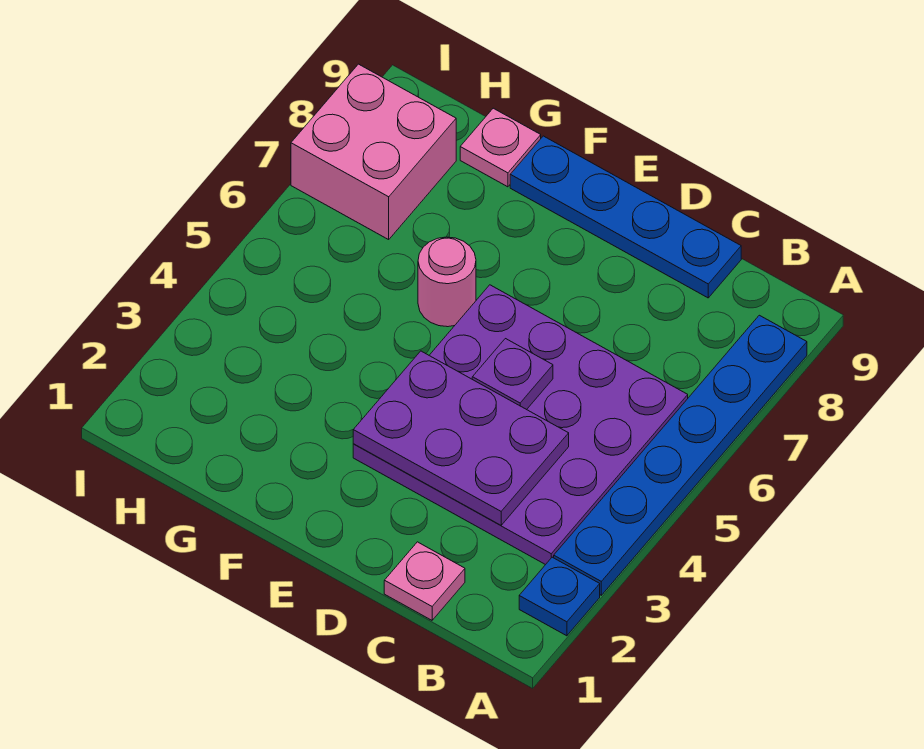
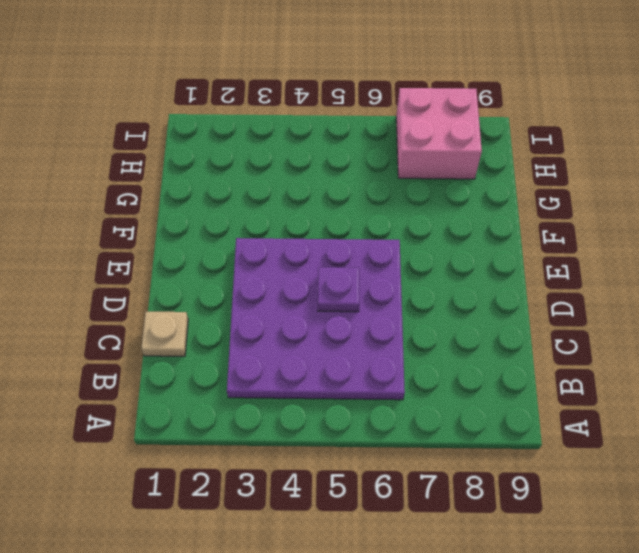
tan plate C1 level 1 -> pink plate C1 level 1
none -> blue plate A2 level 1
none -> blue plate A3:A8 level 1

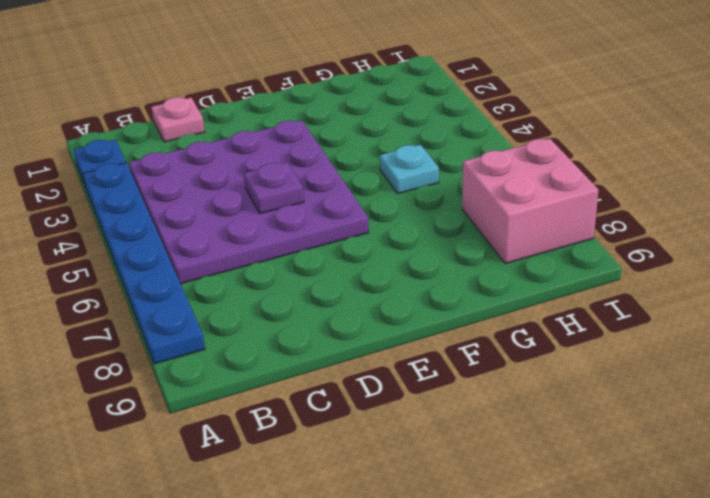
cyan plate G5 level 1 -> none
none -> blue plate C9:F9 level 1
none -> pink round brick F6 level 1

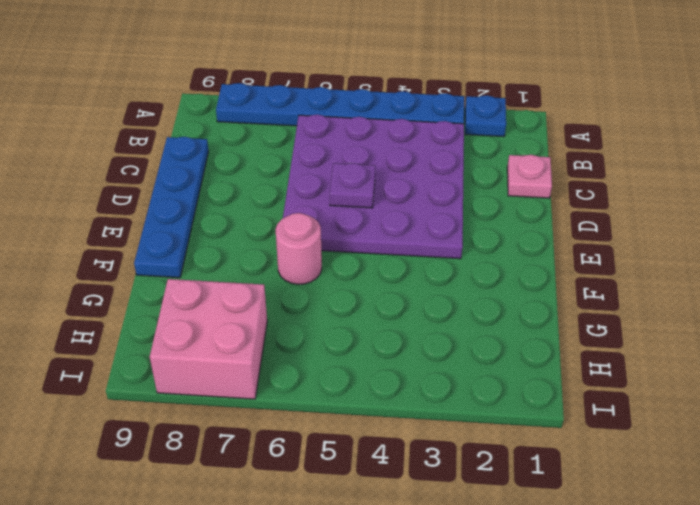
none -> pink plate G9 level 1
none -> purple plate C3:E4 level 2

